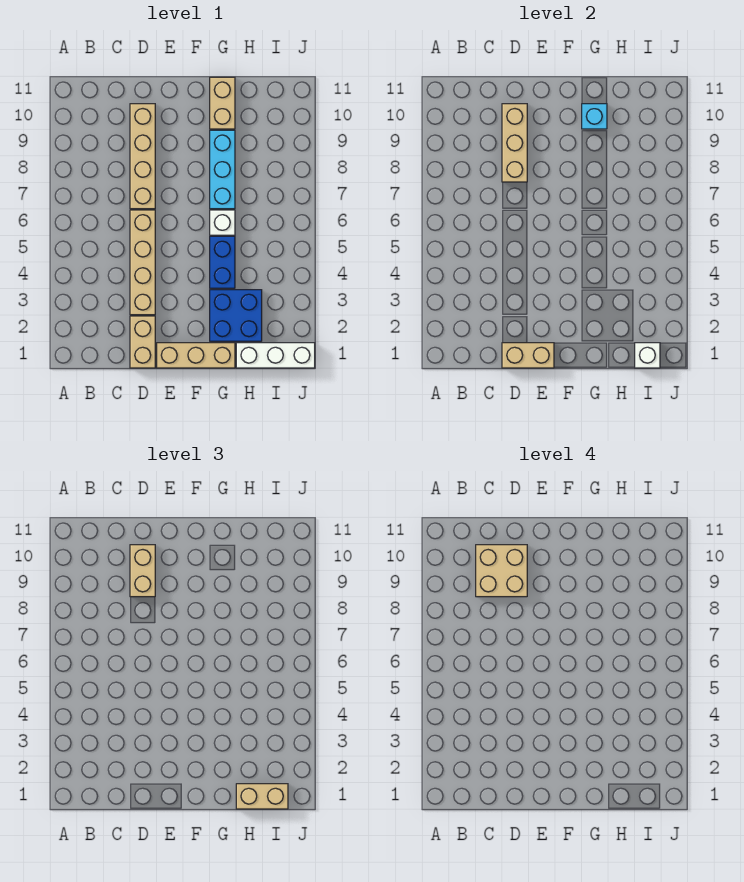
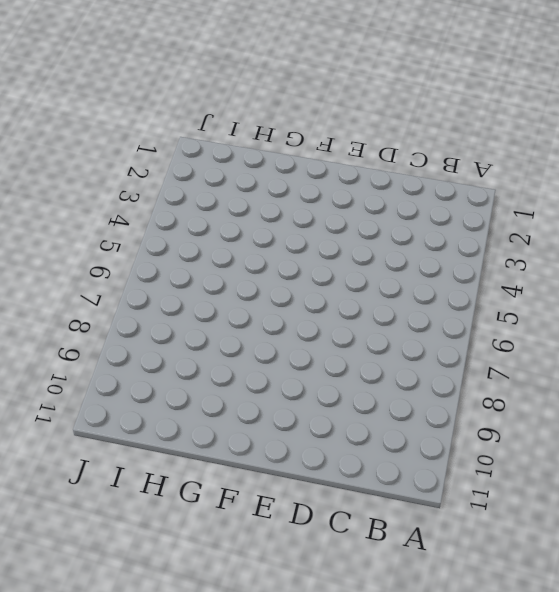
none -> tan brick D1:D2 level 1
none -> tan brick D3:D6 level 1
none -> tan brick D7:D10 level 1

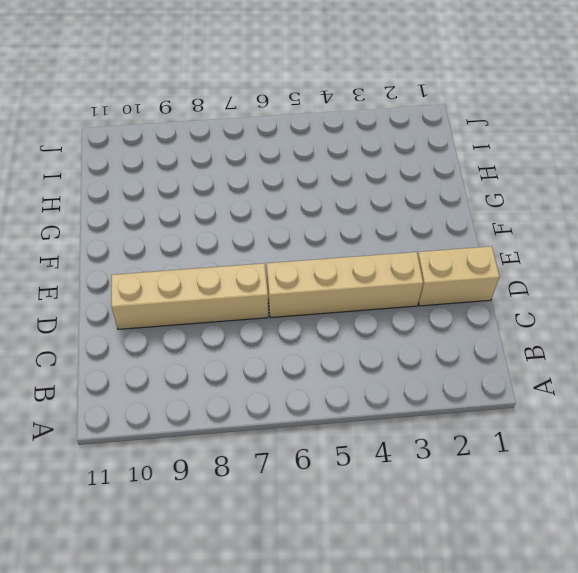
none -> tan brick E1:G1 level 1
none -> blue brick G2:H3 level 1
none -> blue brick G4:G5 level 1

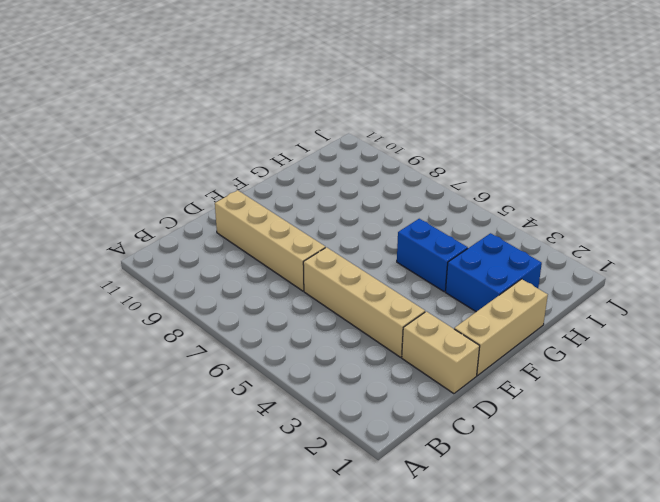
none -> white brick G6 level 1
none -> cyan brick G7:G9 level 1
none -> tan brick G10:G11 level 1

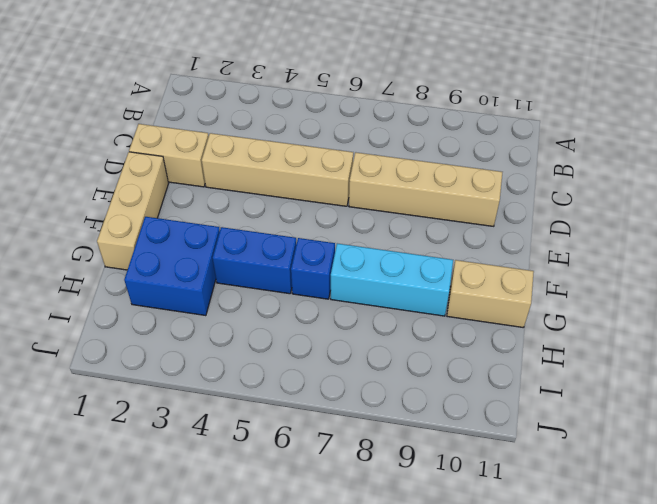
blue brick G6 level 1 -> white brick G6 level 1
none -> white brick H1:J1 level 1
none -> tan brick D1:E1 level 2
none -> tan brick D8:D10 level 2

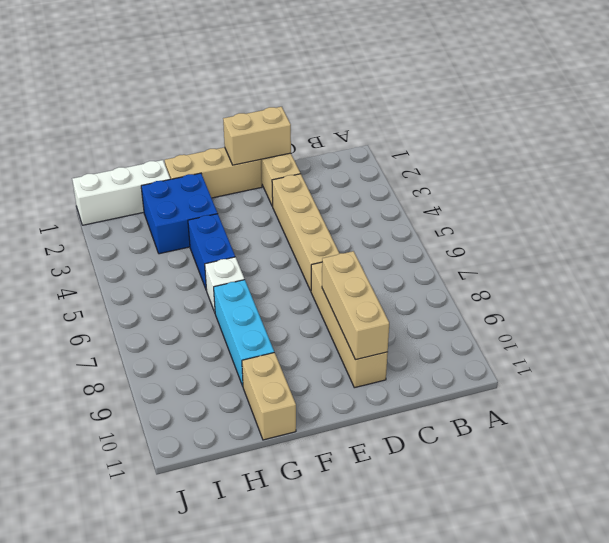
none -> cyan brick G10 level 2
none -> white brick I1 level 2
none -> tan brick D9:D10 level 3

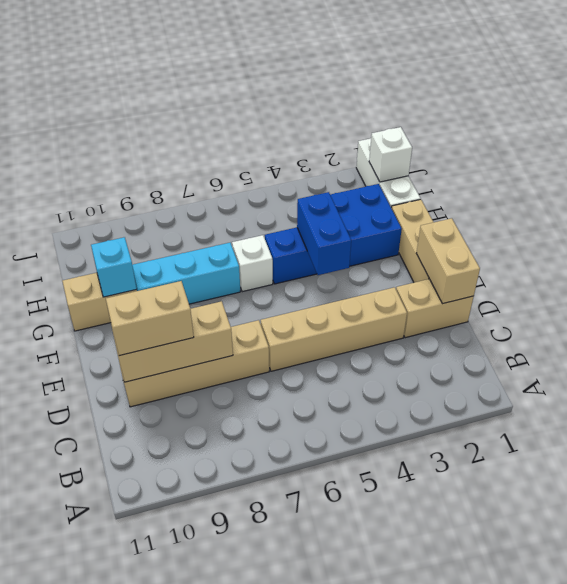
blue brick F4:G4 level 2 -> none
none -> tan brick H1:I1 level 3
none -> tan brick C9:D10 level 4

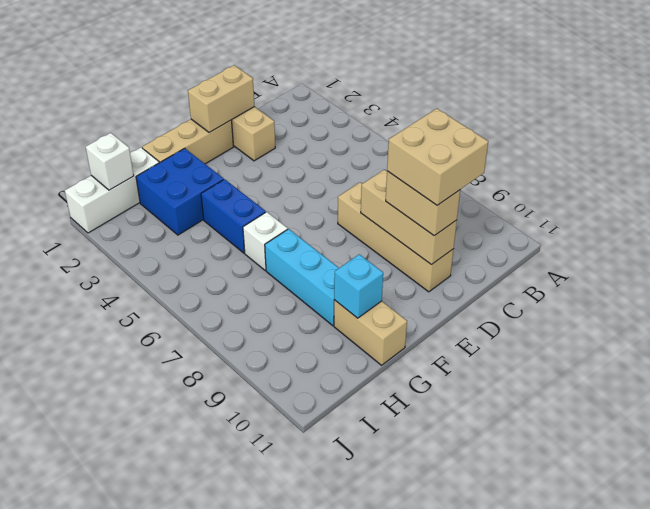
none -> tan brick D3:D6 level 1
none -> tan brick H1:I1 level 3

